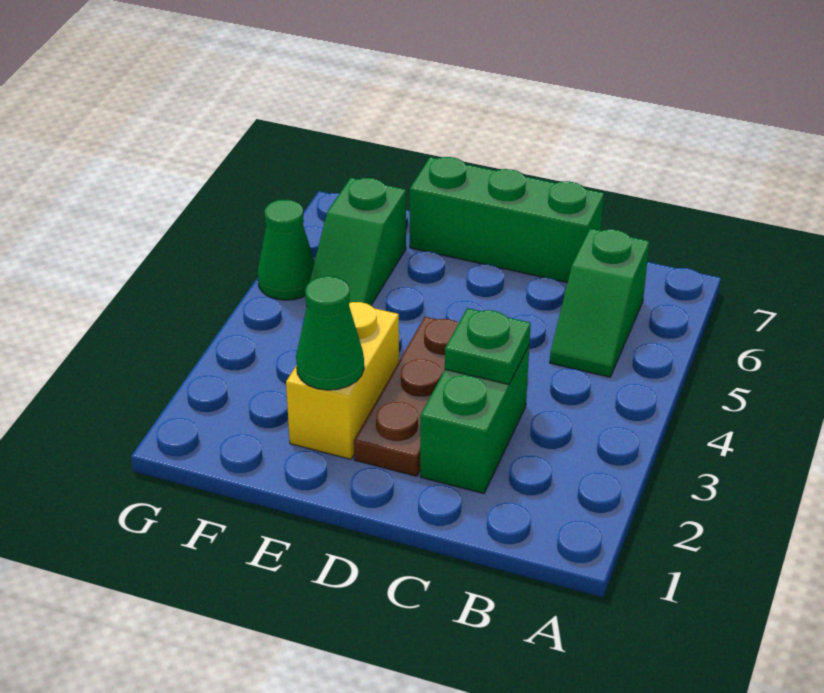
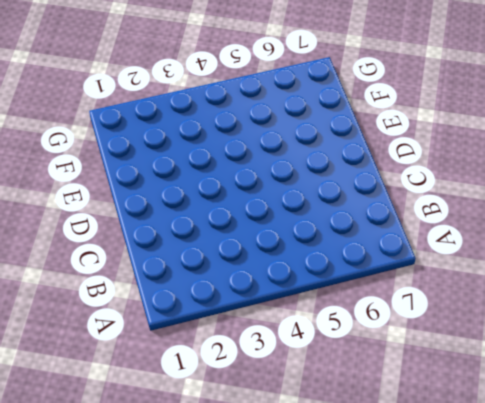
none -> green slope B5:B6 level 1 top 6
none -> green brick C2:C3 level 1

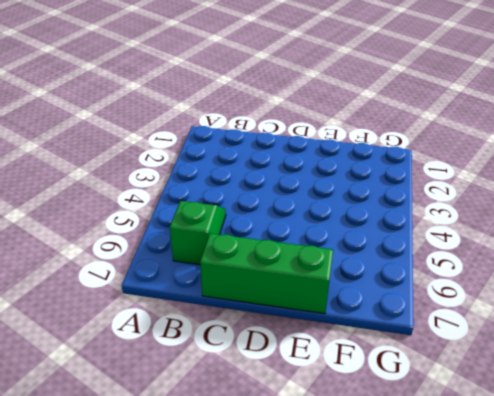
none -> green brick C2:C3 level 1
none -> brown plate D2:D4 level 1

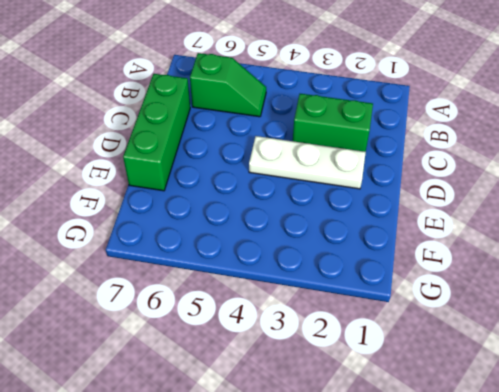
white plate D2:D4 level 1 -> brown plate D2:D4 level 1
none -> yellow brick E2:E3 level 1
none -> green slope F5:F6 level 1 top 6

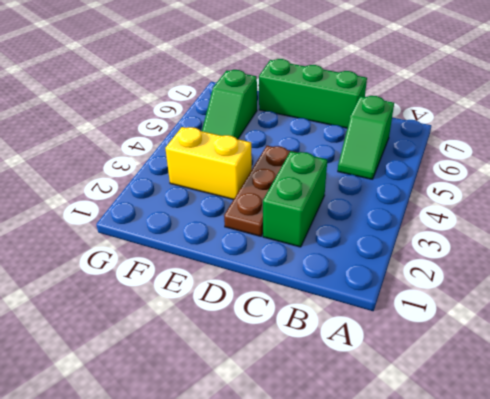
yellow brick E3:F3 level 1 -> yellow brick E2:E3 level 1
none -> green cone G5 level 1
none -> green plate C3 level 2

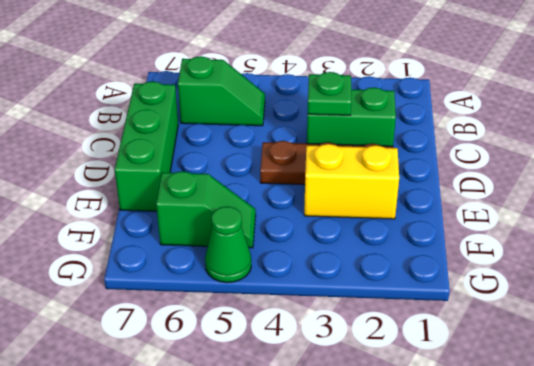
none -> green cone E2 level 2

